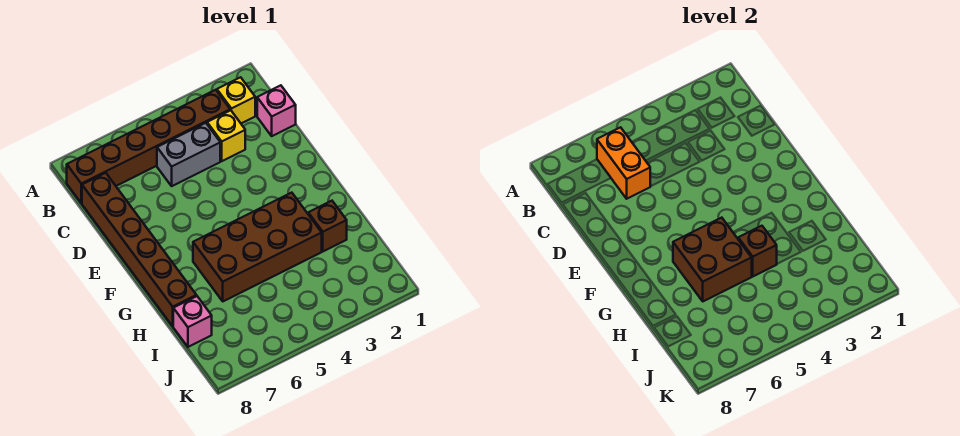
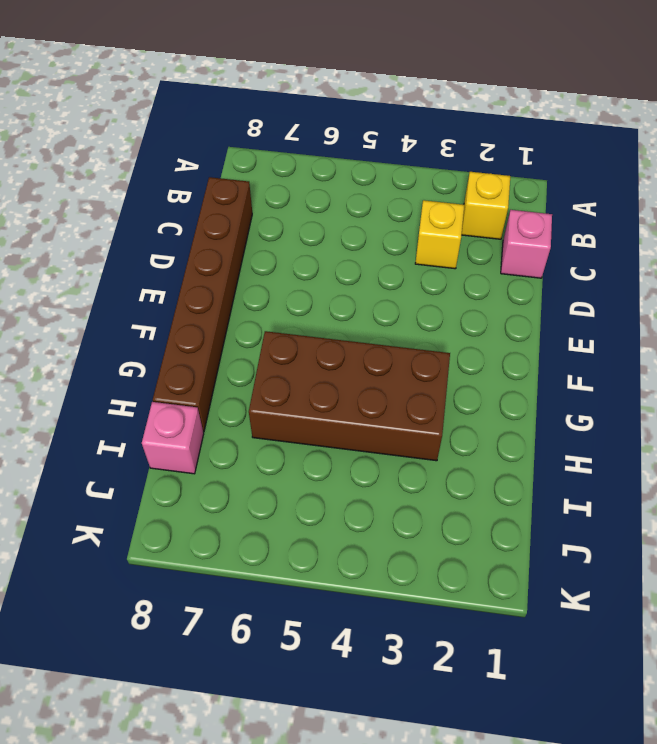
none -> brown brick B3:B8 level 1
none -> grey brick C4:C5 level 1
none -> brown brick H2 level 1

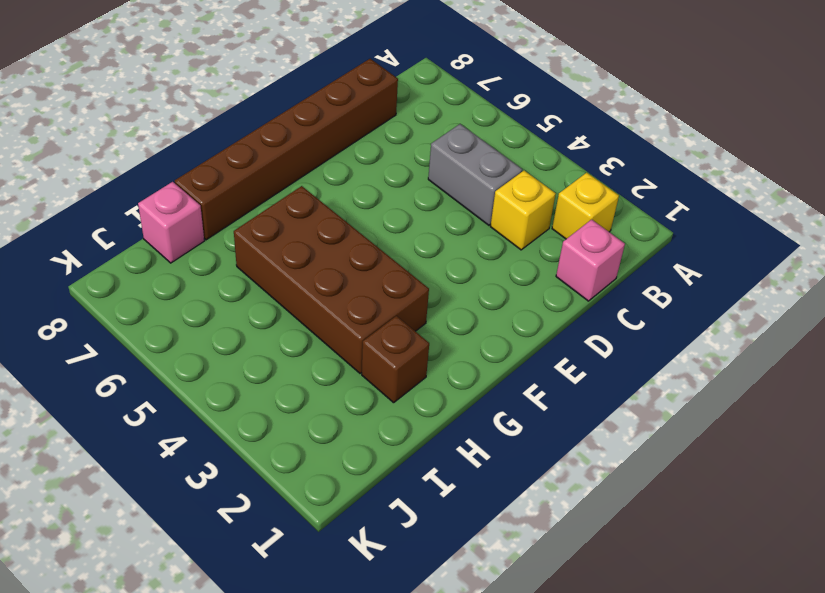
none -> brown brick B3:B8 level 1
none -> orange brick B6:C6 level 2
none -> brown brick G5:H6 level 2

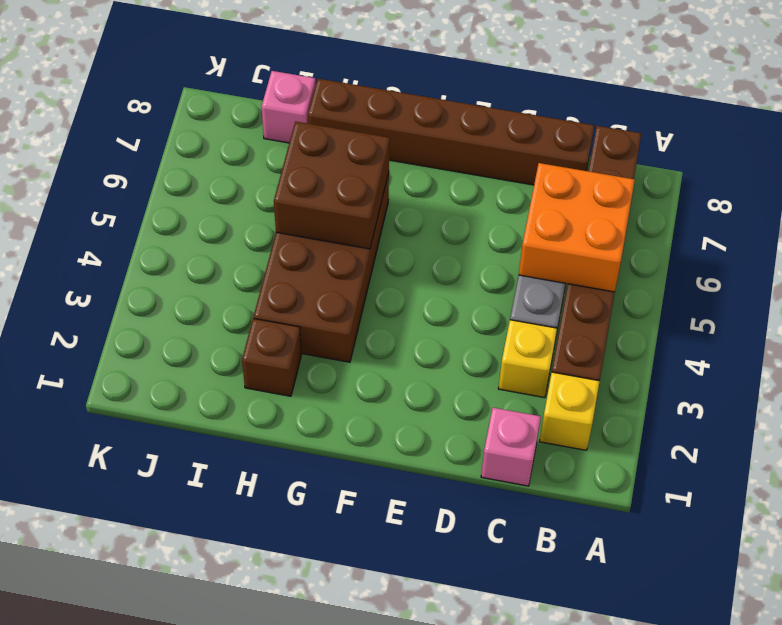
orange brick B5:C6 level 2 -> orange brick B6:C6 level 2
none -> brown brick H4 level 2

